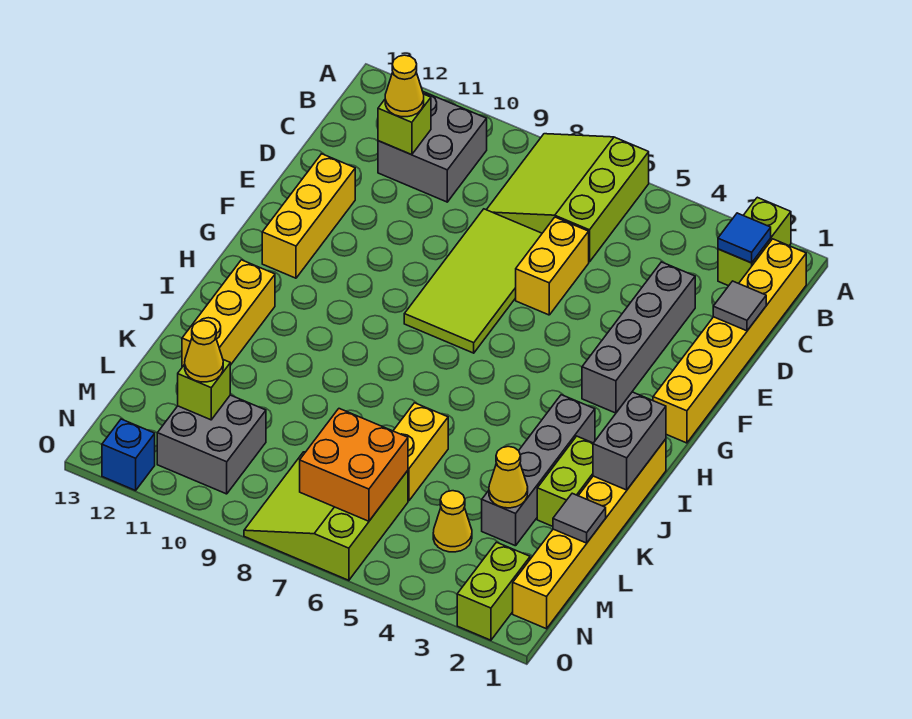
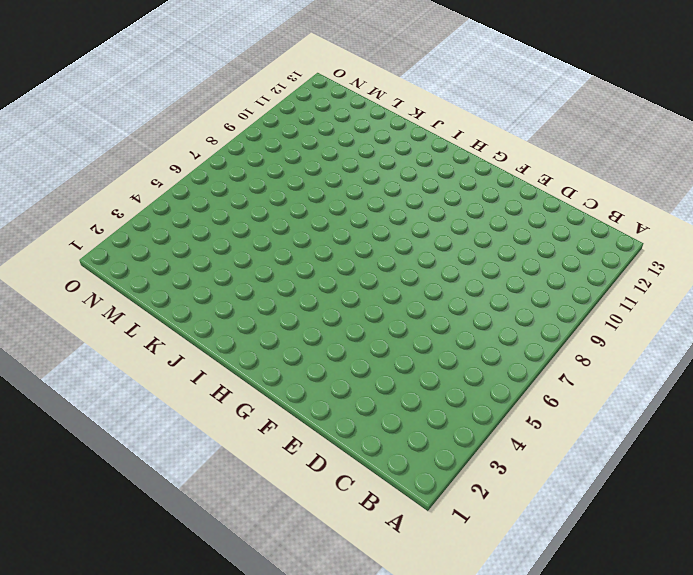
none -> lime brick A2:B2 level 1
none -> lime slope A6:C8 level 1 top 6
none -> yellow brick B1:G1 level 1

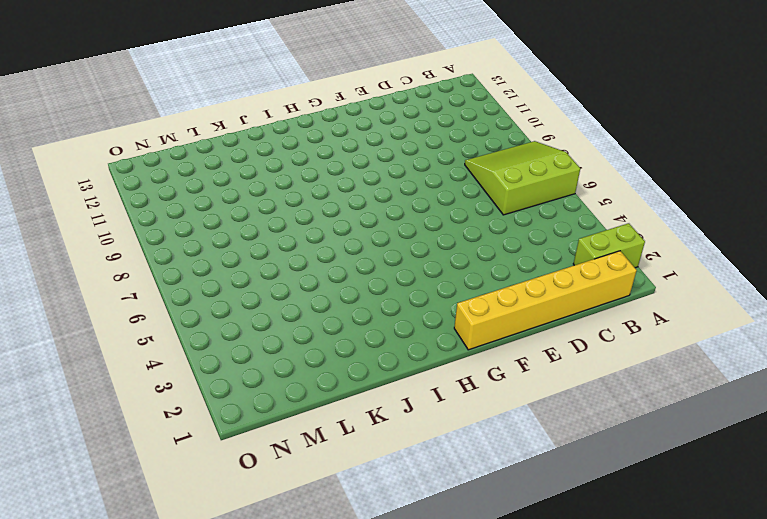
none -> grey brick B10:C11 level 1
none -> grey brick D3:G3 level 1
none -> yellow brick D6:E6 level 1

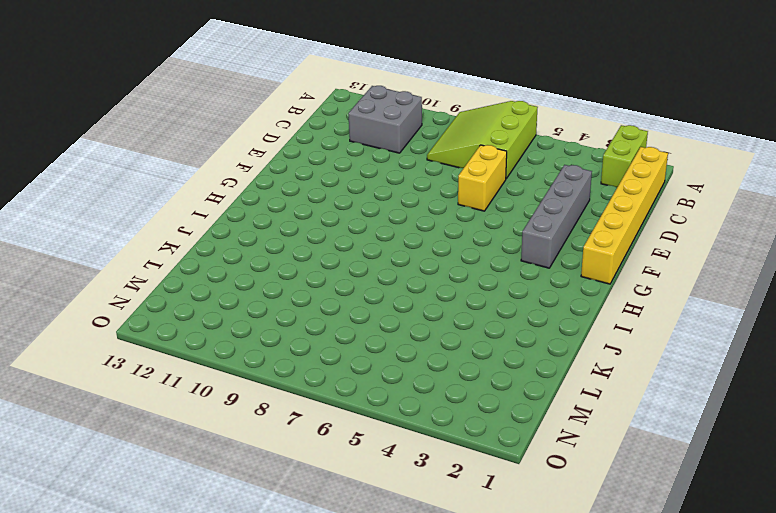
none -> lime tile D7:G8 level 1
none -> yellow brick E12:G12 level 1
none -> yellow brick I1:N1 level 1

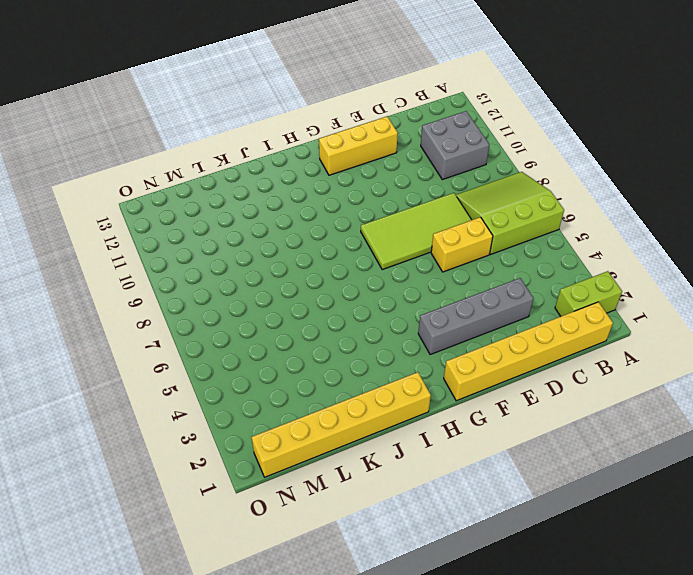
none -> grey brick I3:L3 level 1
none -> yellow brick I12:K12 level 1
none -> lime brick J2:K2 level 1

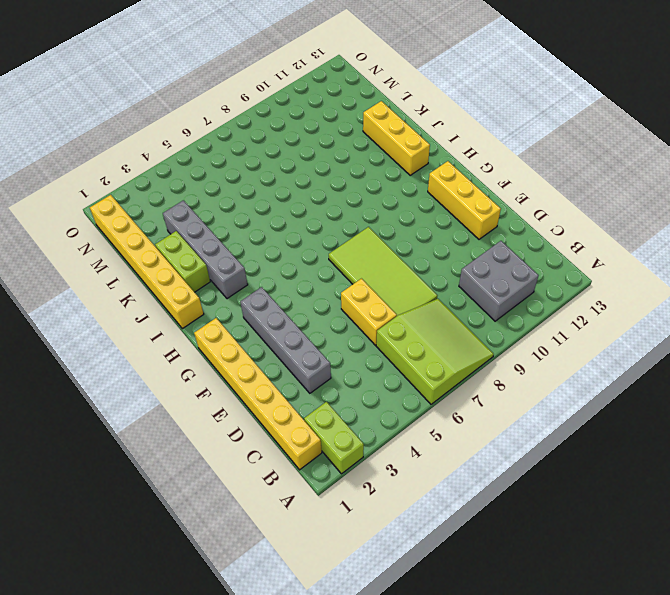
none -> yellow brick K6:L6 level 1
none -> yellow cone M4 level 1
none -> lime slope M6:O8 level 1 top 6

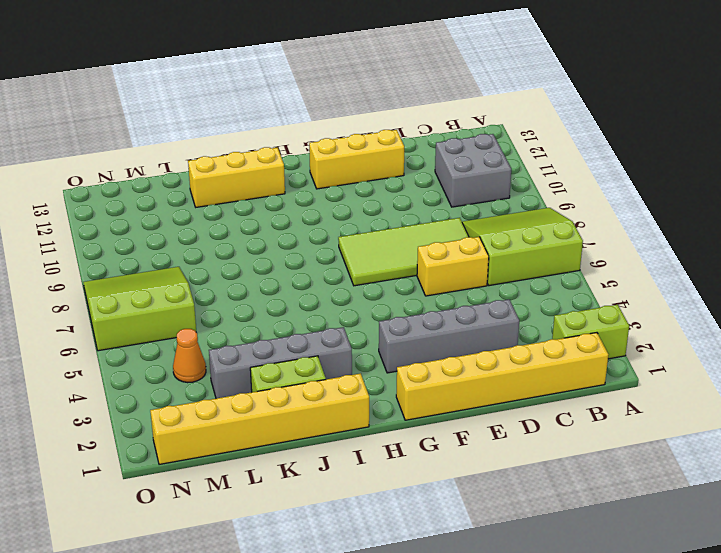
orange cone M4 level 1 -> yellow cone M4 level 1
none -> yellow brick K6:L6 level 1
none -> grey brick M10:N11 level 1
none -> lime brick N2:O2 level 1

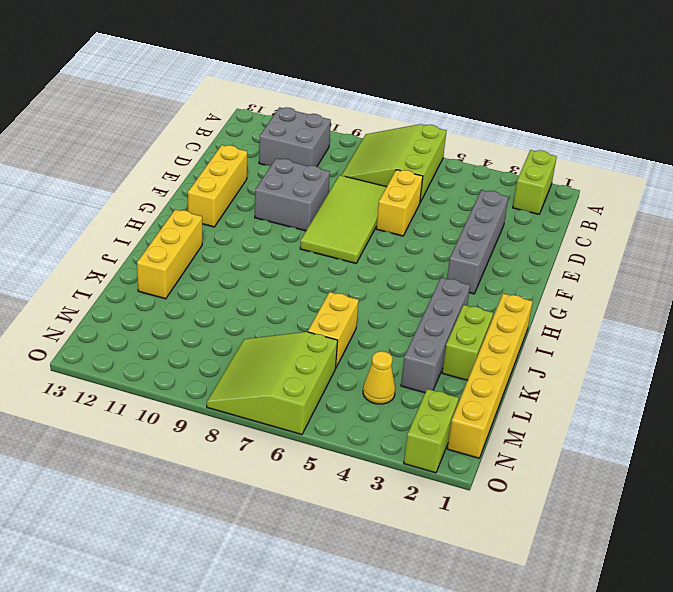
grey brick E9:F10 level 1 -> grey brick M10:N11 level 1
none -> yellow brick B1:G1 level 1
none -> blue brick O12 level 1
none -> blue tile B2 level 2

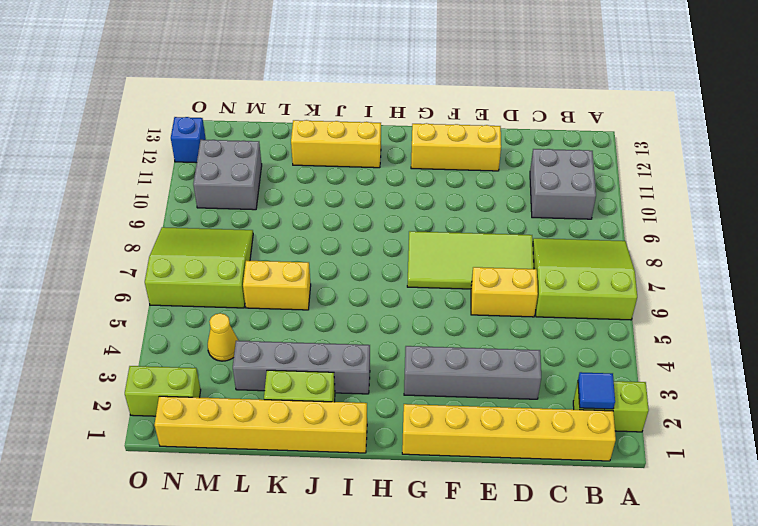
none -> lime brick C11 level 2
none -> grey tile D1 level 2
none -> grey brick I1:J1 level 2

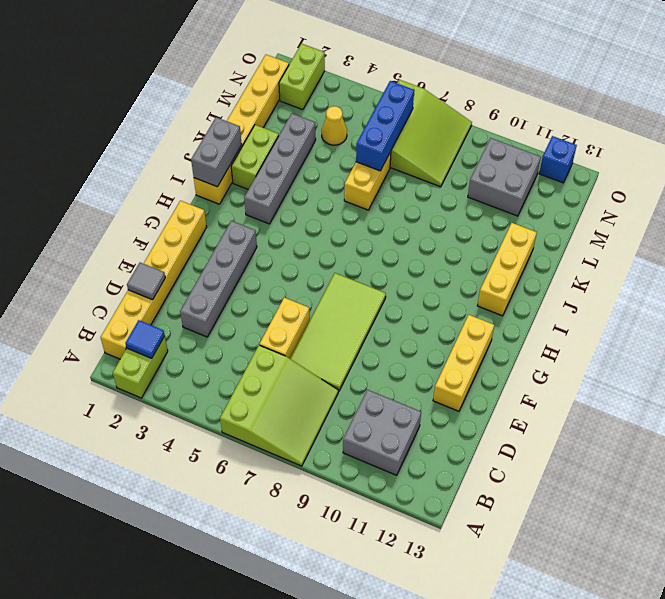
blue brick L6:N6 level 2 -> orange brick M6:N7 level 2
none -> lime brick C11 level 2
none -> grey tile L1 level 2
none -> yellow cone L3 level 2

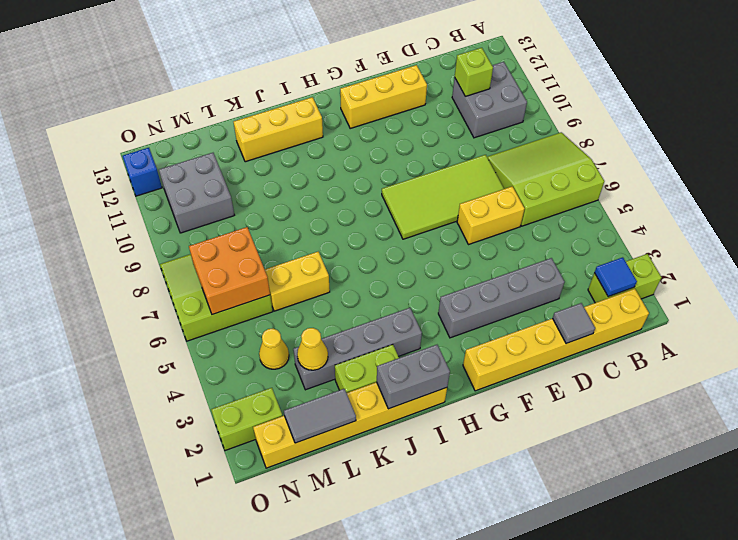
grey tile L1:M1 level 2 -> grey tile L1 level 2
none -> lime brick M11 level 2
none -> yellow cone C11 level 3
none -> yellow cone M11 level 3

